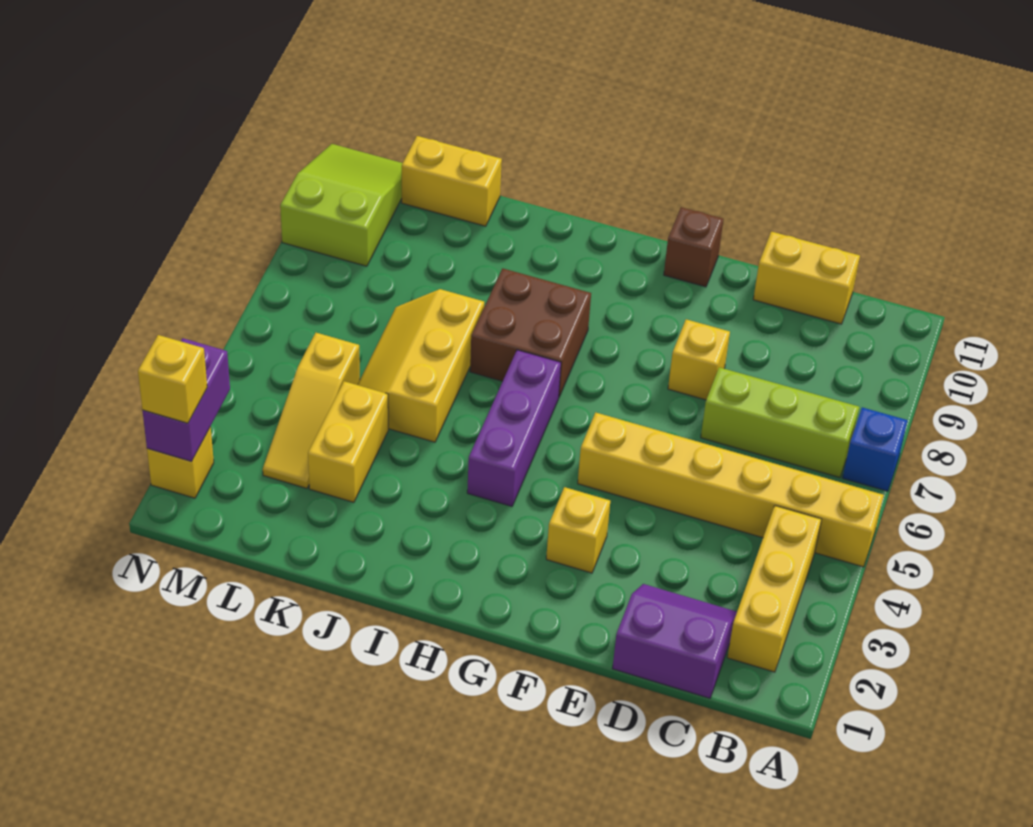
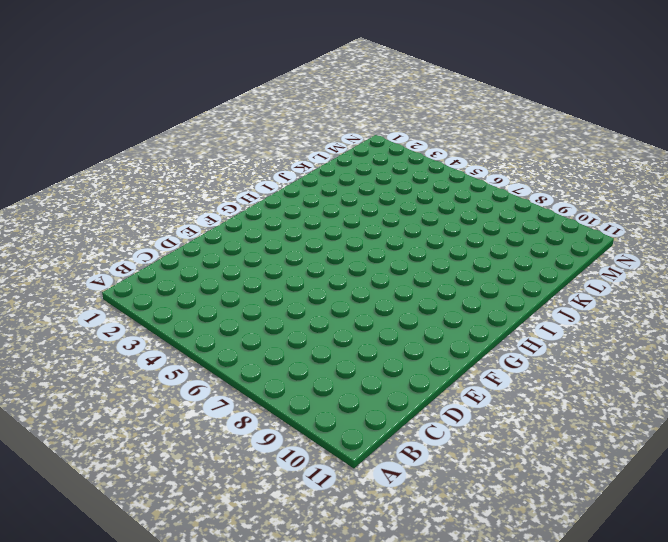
none -> yellow brick A5:F5 level 1
none -> blue brick A7 level 1
none -> yellow brick B2:B4 level 1

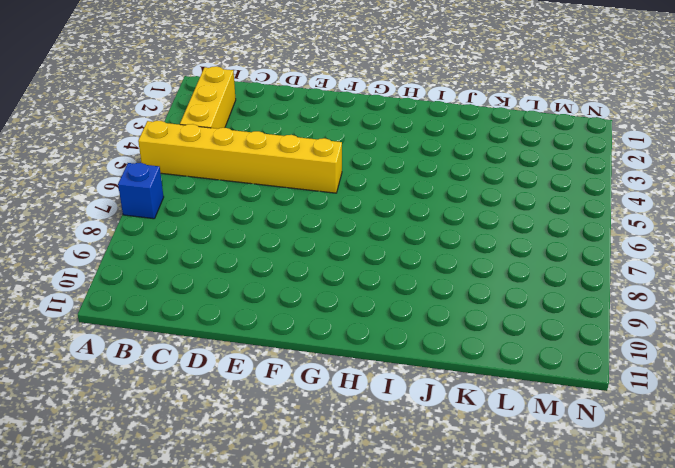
none -> lime brick B7:D7 level 1
none -> purple slope C1:D2 level 1 top 1
none -> yellow brick C11:D11 level 1

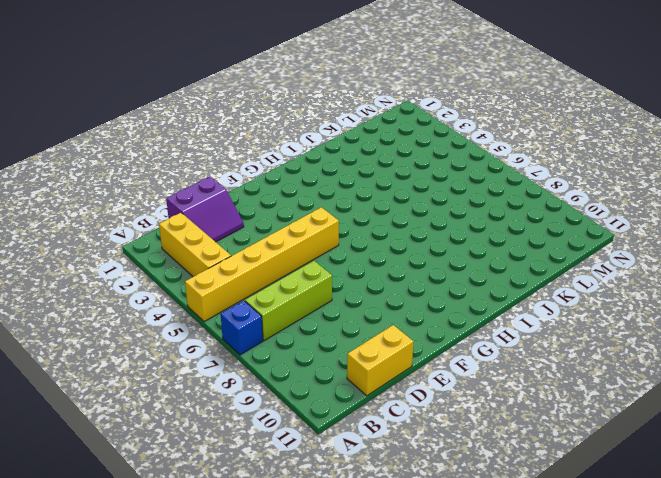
none -> yellow brick E8 level 1
none -> yellow brick F3 level 1
none -> brown brick F11 level 1

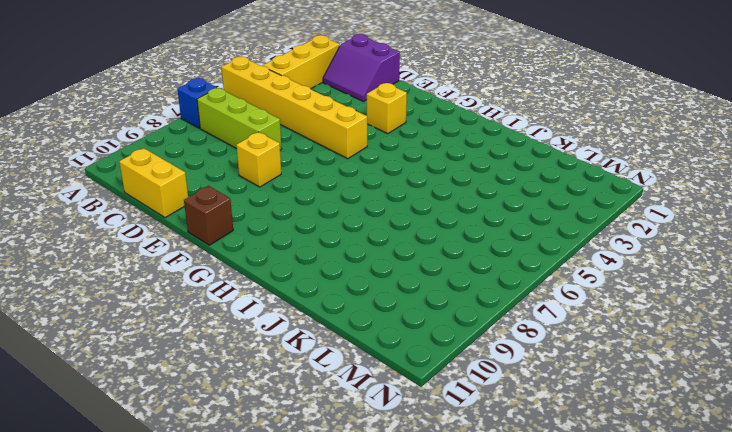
none -> purple brick H4:H6 level 1
none -> brown brick H7:I8 level 1
none -> yellow slope J5:K7 level 1 top J

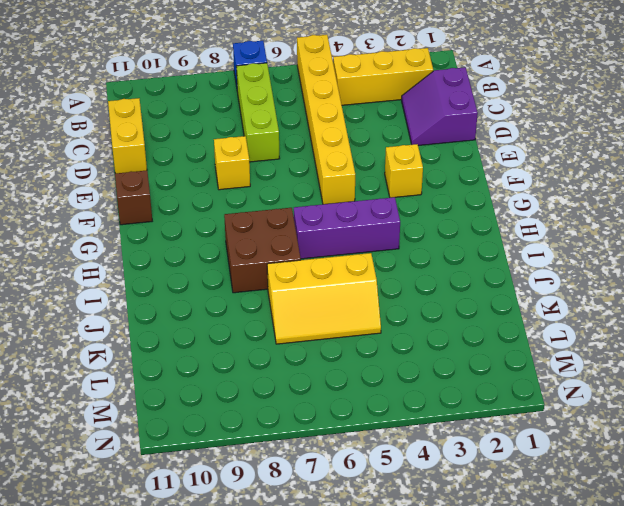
none -> yellow brick K3:K4 level 1
none -> yellow brick K11:L11 level 1
none -> yellow slope L3:L5 level 1 top 5

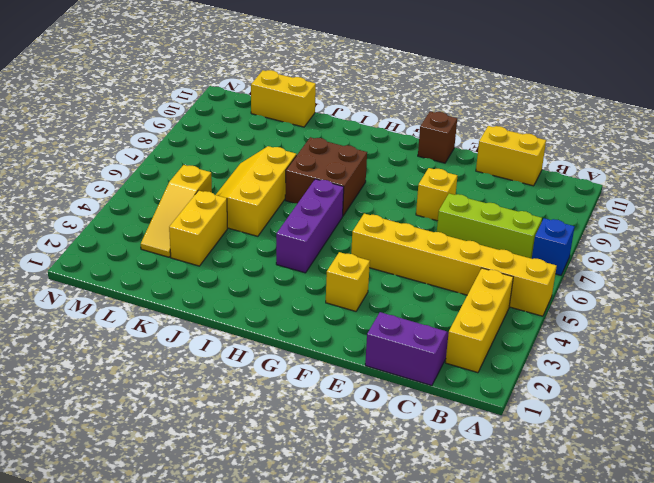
none -> lime slope M9:N11 level 1 top 9
none -> yellow brick N2 level 1
none -> purple brick N2:N3 level 2

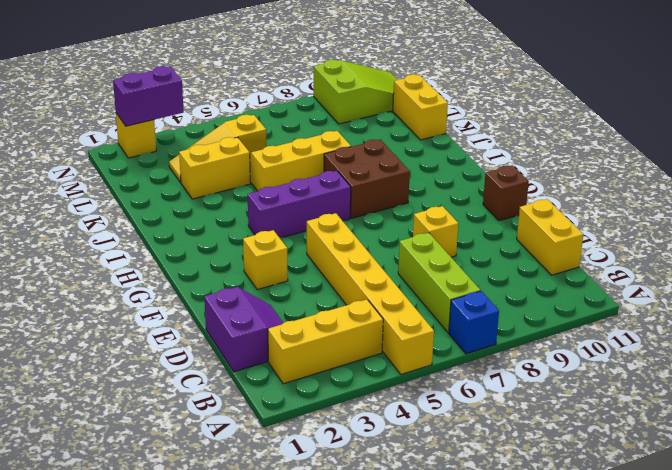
none -> yellow brick N2 level 3

